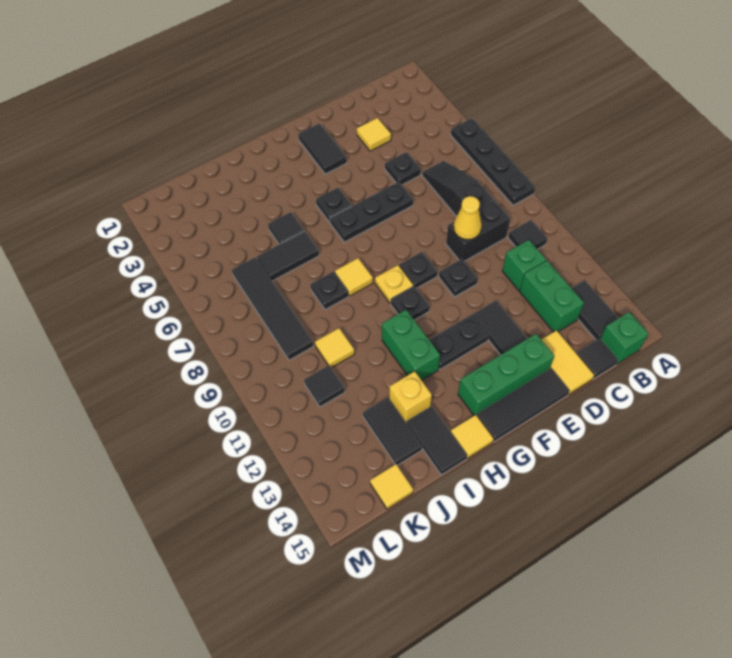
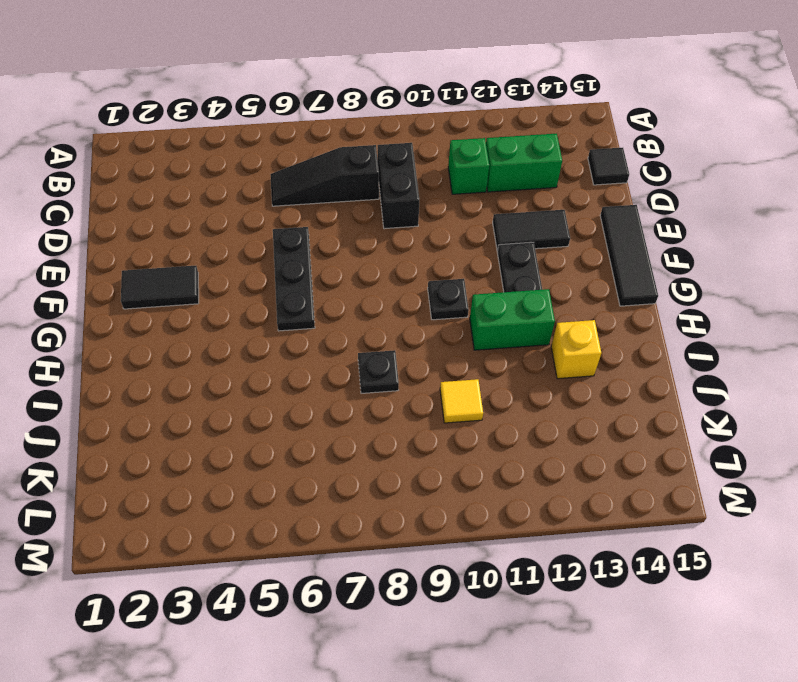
none -> black plate A5:A8 level 1
none -> black tile B10 level 1
none -> black tile B13:B14 level 1
none -> green brick B15 level 1

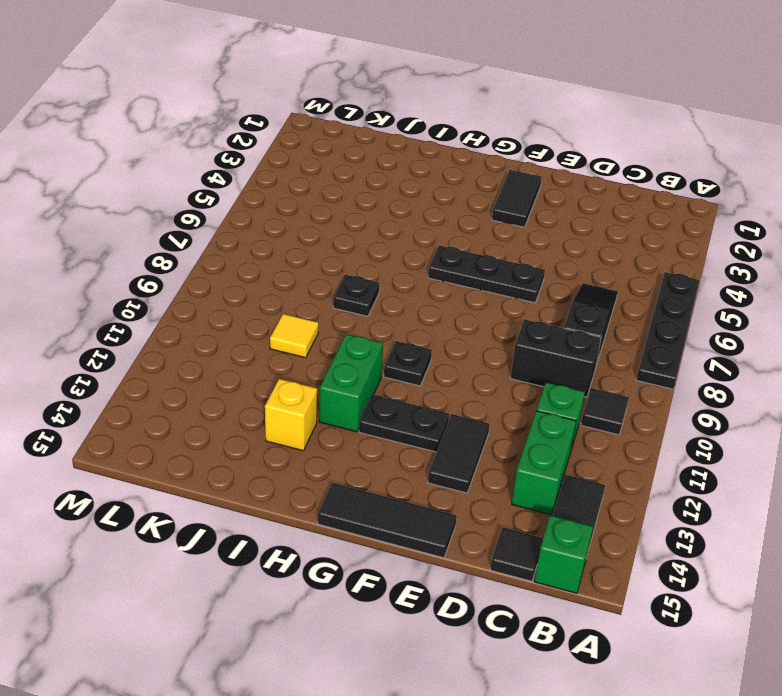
none -> yellow tile D3 level 1
none -> black plate D5 level 1
none -> yellow tile D14:D15 level 1
none -> black plate E10 level 1

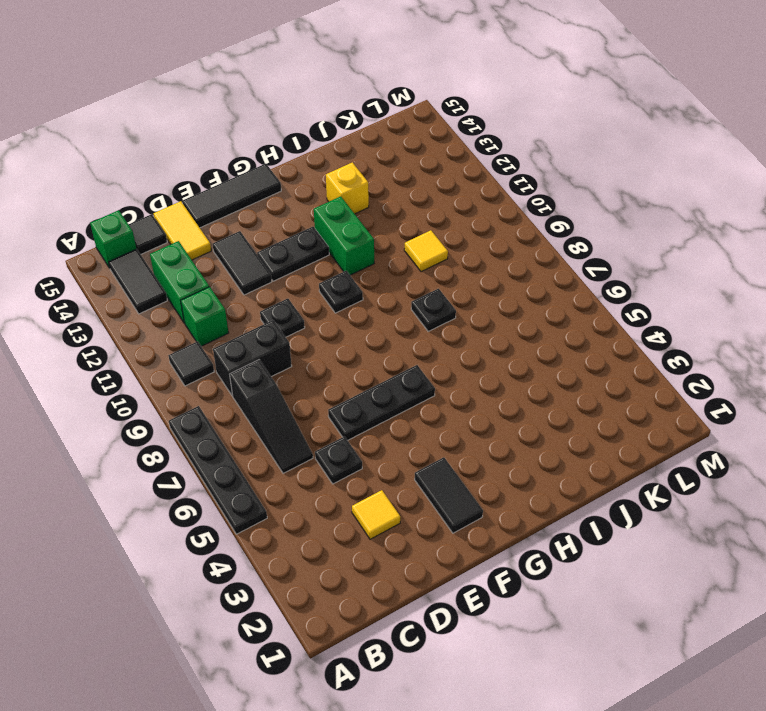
none -> green brick E14:G14 level 1
none -> black plate F9 level 1
none -> black plate G5 level 1
none -> yellow plate G9 level 1

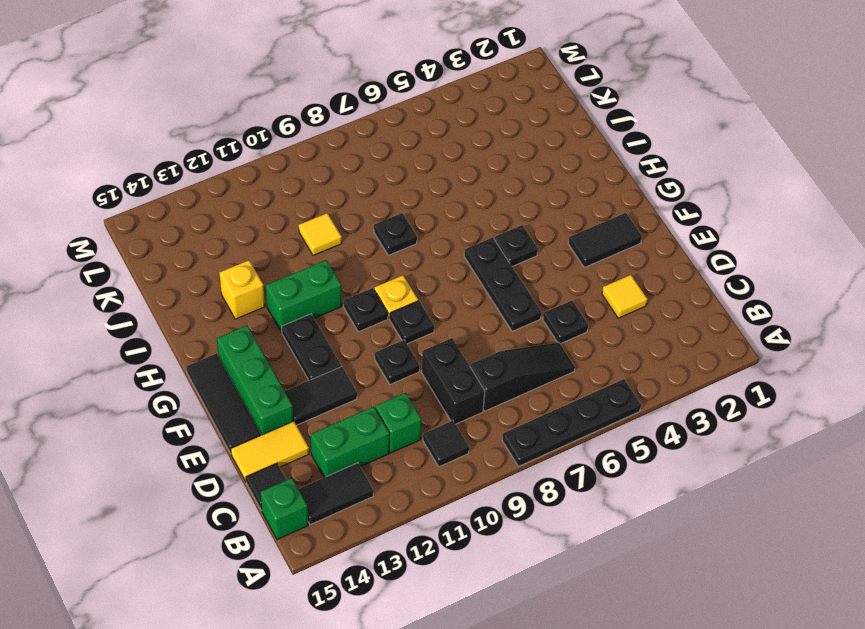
none -> yellow tile H8 level 1
none -> yellow tile H15 level 1
none -> black tile I5 level 1
none -> black tile I6:J6 level 1

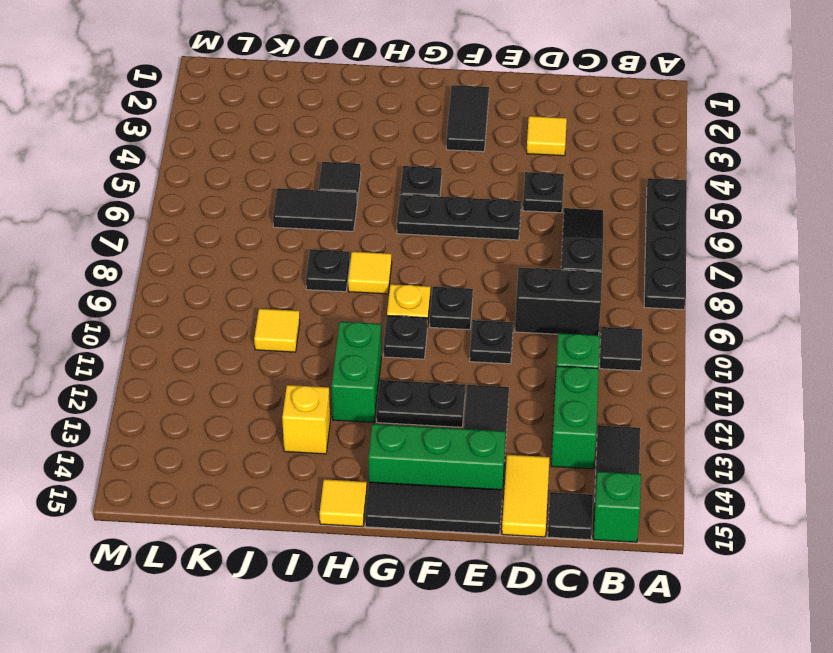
none -> black tile I14:I15 level 1
none -> black tile J13:J14 level 1
none -> black tile K6:K9 level 1
none -> black tile K11 level 1

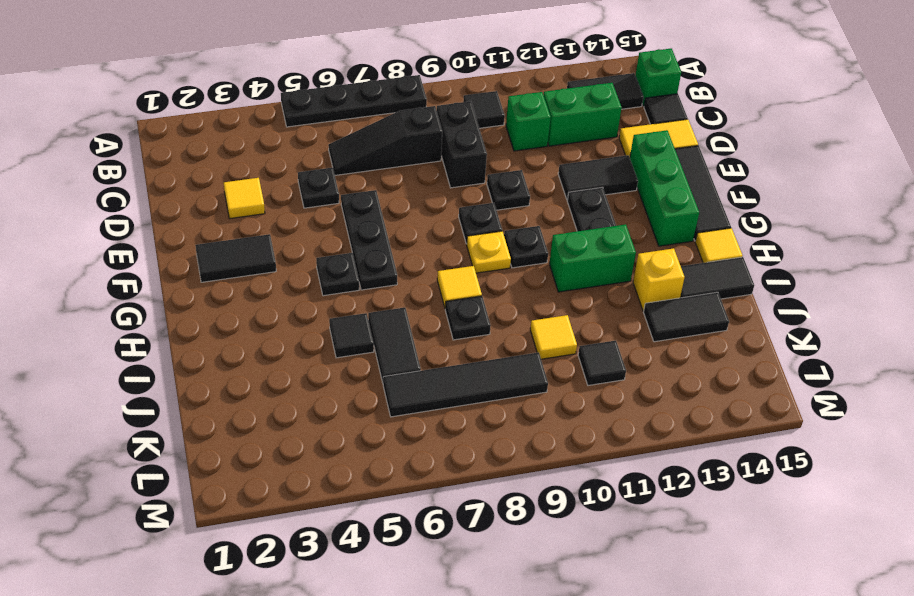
none -> yellow tile K15 level 1
none -> yellow cone D9 level 2

